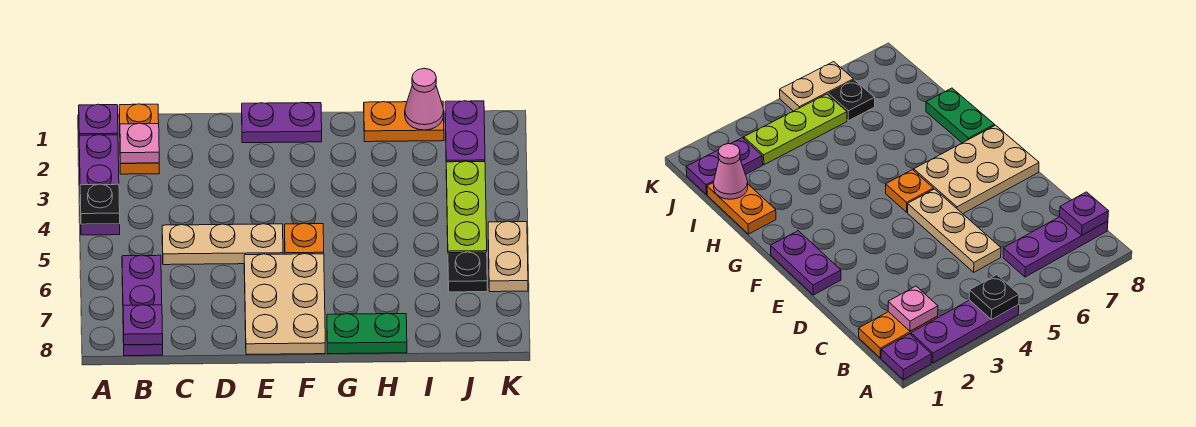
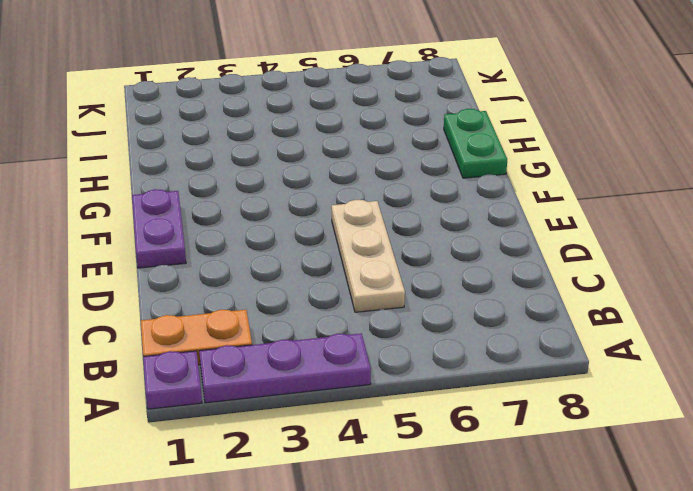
none -> purple plate B6:B8 level 1
none -> tan plate E6:F8 level 1
none -> orange plate F5 level 1

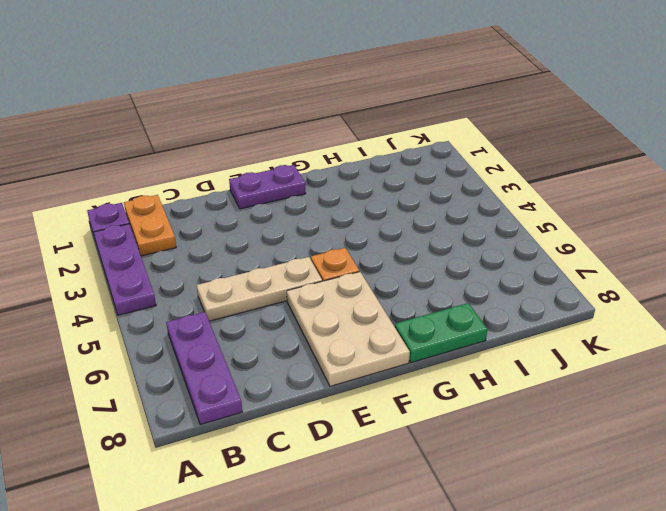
none -> orange plate H1:I1 level 1
none -> purple plate J1:J2 level 1
none -> lime plate J3:J5 level 1

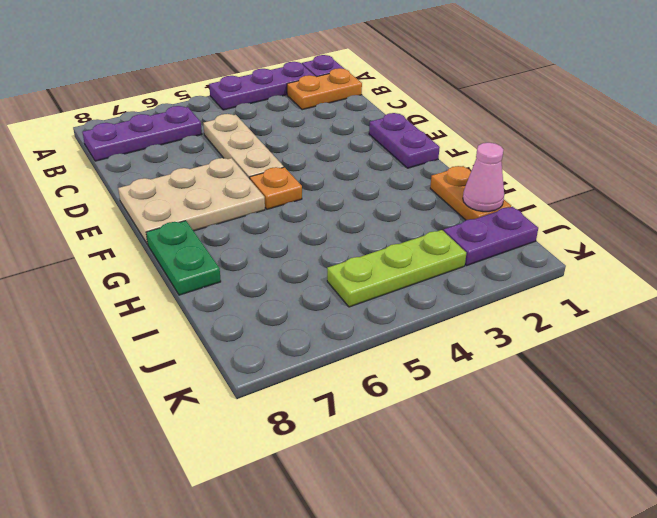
none -> black plate J6 level 1
none -> tan plate K5:K6 level 1
none -> black plate A4 level 2

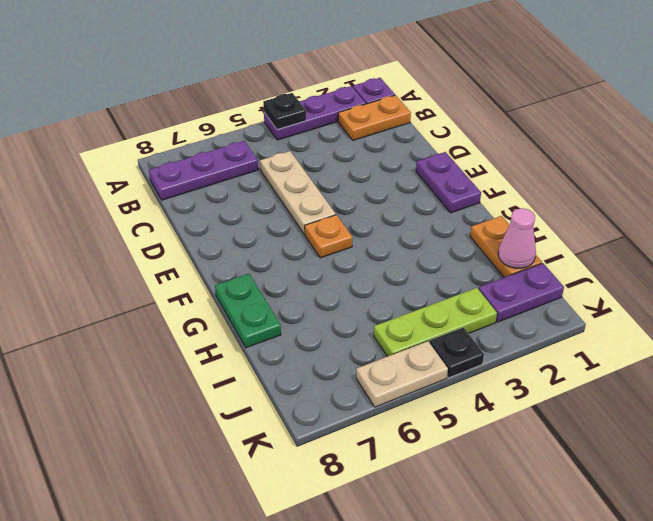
black plate K4 level 1 -> black plate J6 level 1
none -> tan plate E6:F8 level 1
none -> pink plate B2 level 2
none -> purple plate B8 level 2

